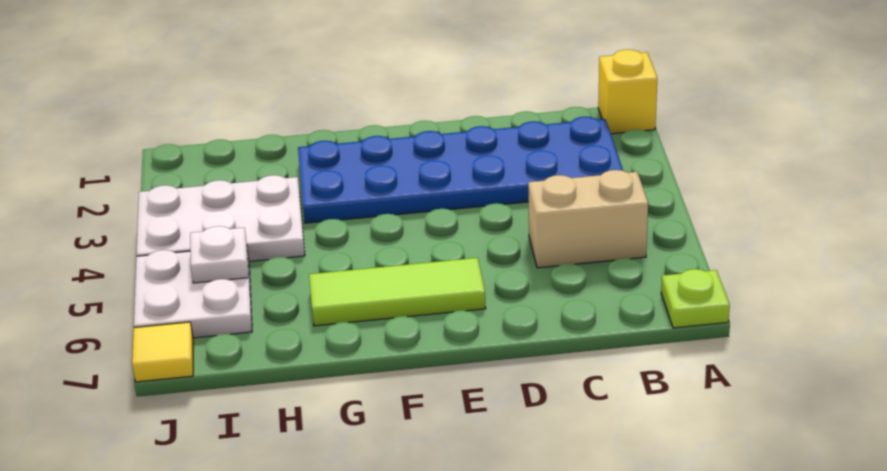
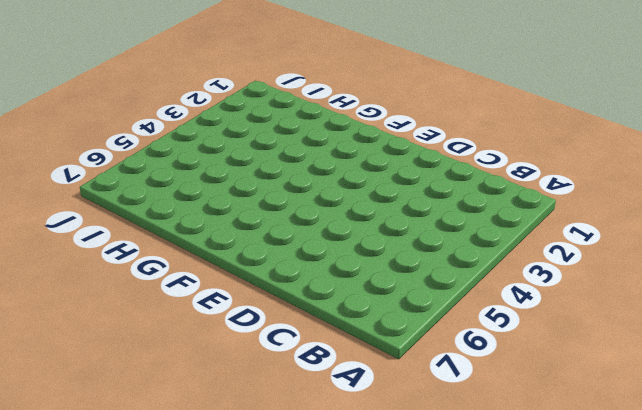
none -> yellow brick A1 level 1
none -> lime plate A7 level 1

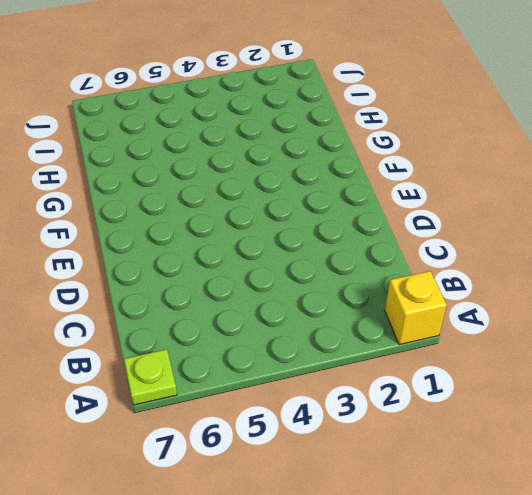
none -> blue plate B2:G3 level 1
none -> tan brick B5:C5 level 1

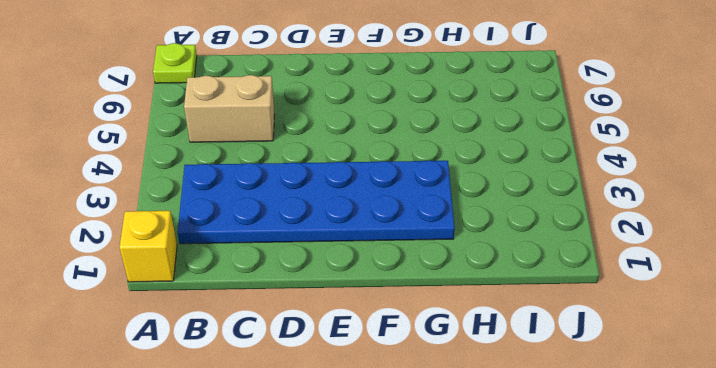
none -> lime tile E6:G6 level 1
none -> white plate H3:J4 level 1

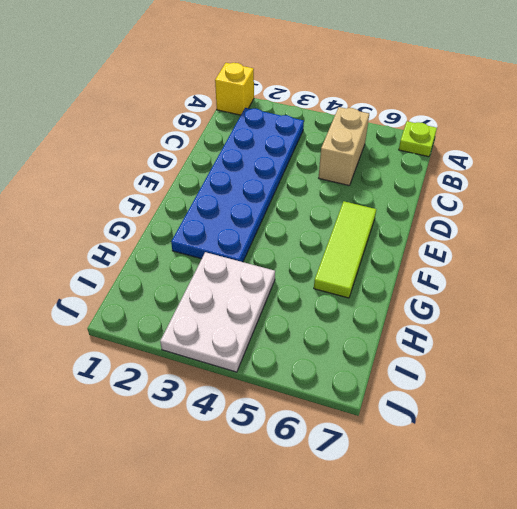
none -> white plate I5:J6 level 1
none -> yellow tile J7 level 1

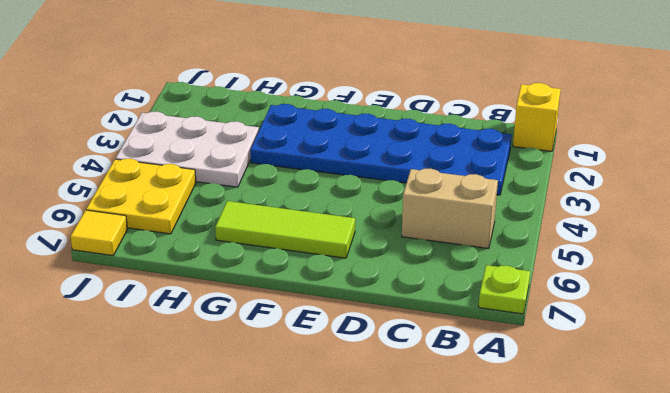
yellow plate I5:J6 level 1 -> white plate I5:J6 level 1
none -> white plate I5 level 2

